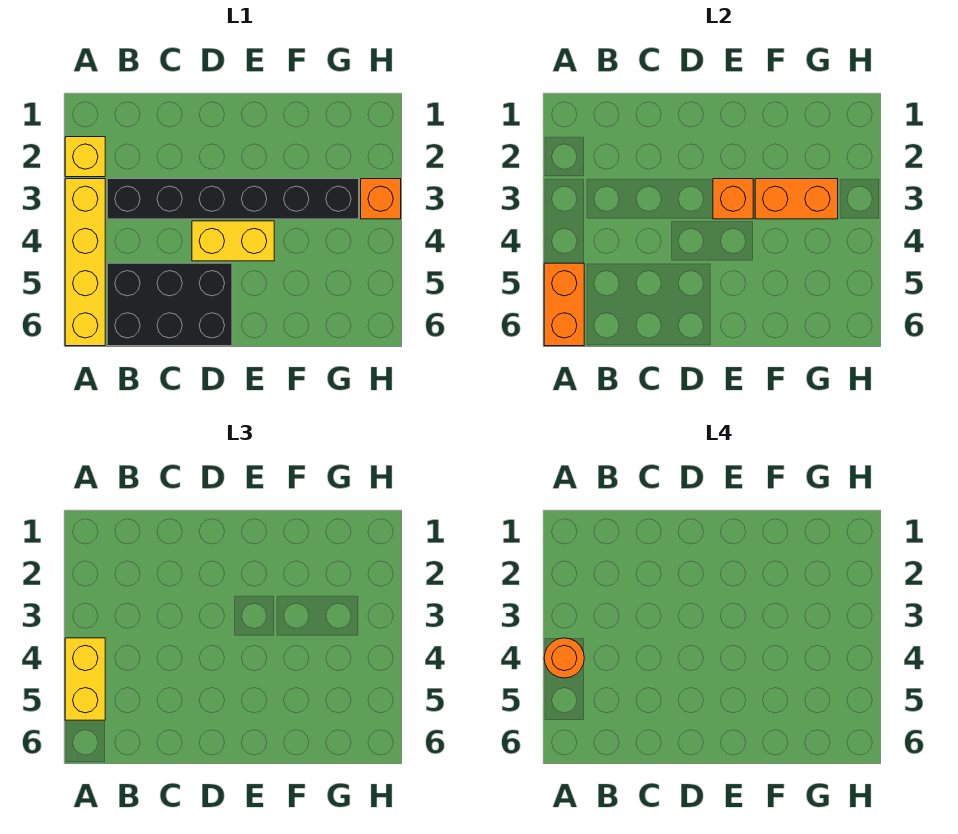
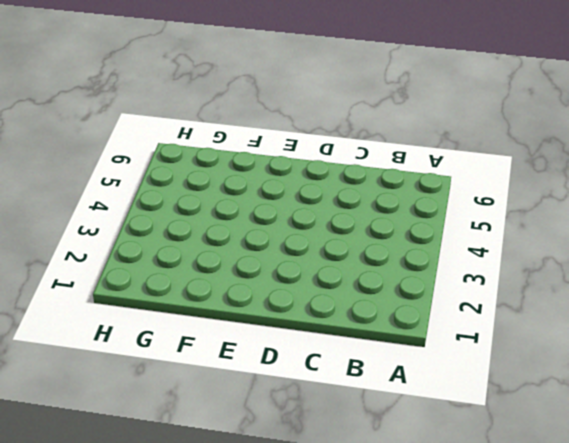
none -> yellow brick A2 level 1
none -> yellow brick A3:A6 level 1

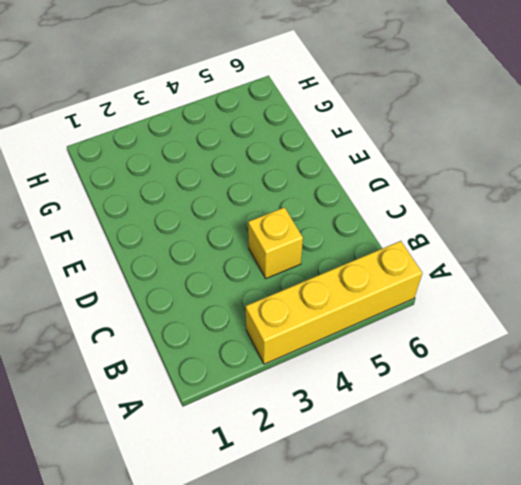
yellow brick C4 level 1 -> yellow brick A2 level 1
none -> black brick B3:G3 level 1
none -> black brick B5:D6 level 1

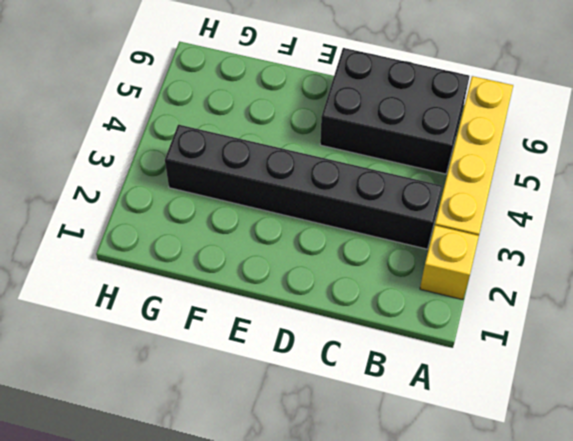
none -> yellow brick D4:E4 level 1
none -> orange brick H3 level 1

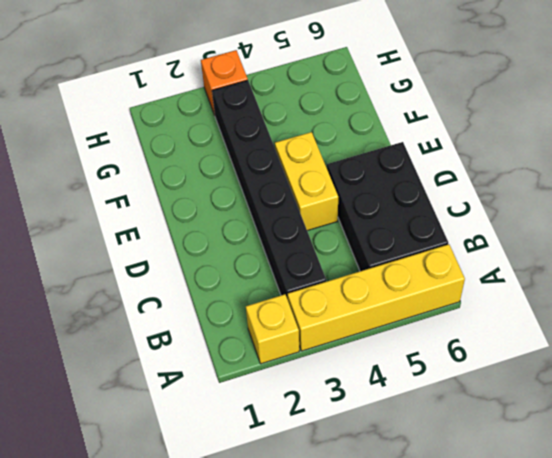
none -> orange brick A5:A6 level 2
none -> orange brick E3 level 2

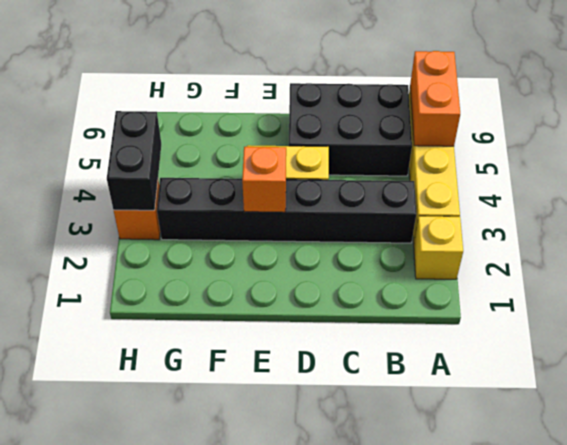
black brick H3:H4 level 2 -> none
none -> orange brick F3:G3 level 2
none -> yellow brick A4:A5 level 3

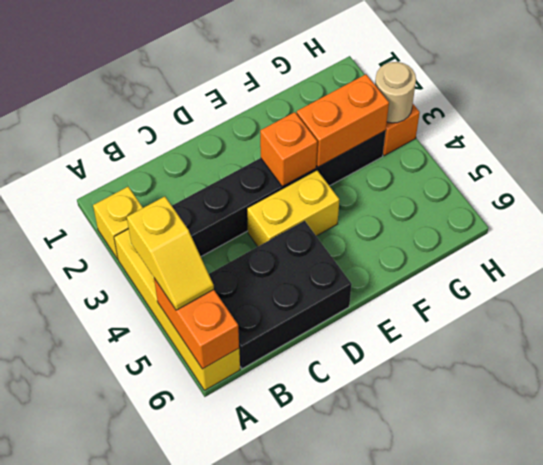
yellow slope A4:A5 level 3 top 4 -> yellow brick A4:A5 level 3
tan round brick H3 level 2 -> none
none -> orange round brick A4 level 4

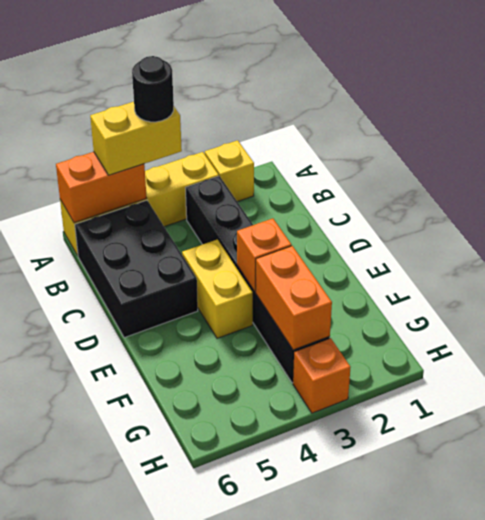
black round brick A4 level 4 -> orange round brick A4 level 4

